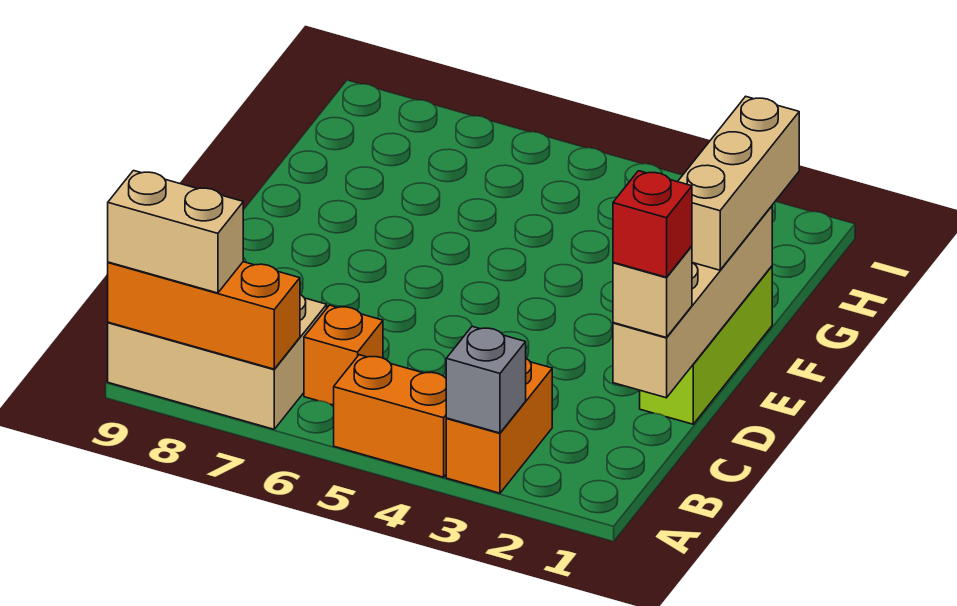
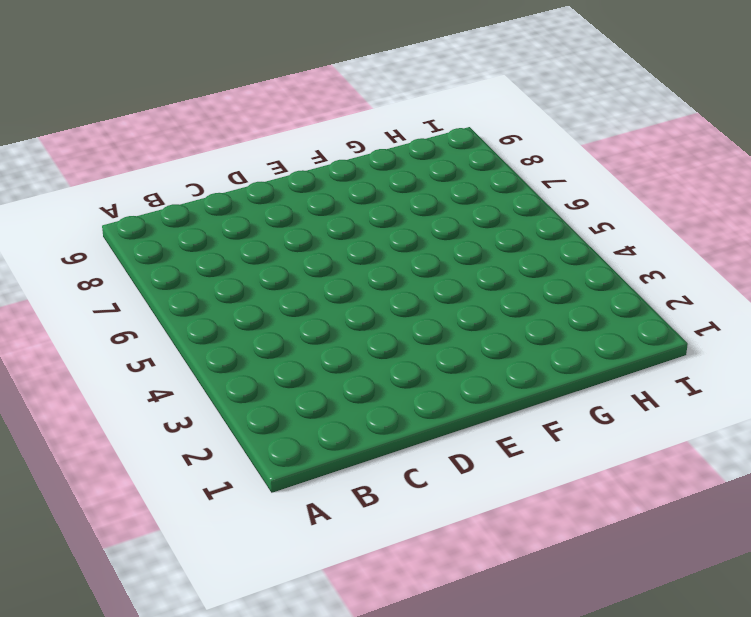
none -> orange brick A3:B3 level 1
none -> orange brick A4:A5 level 1
none -> tan brick A7:B9 level 1

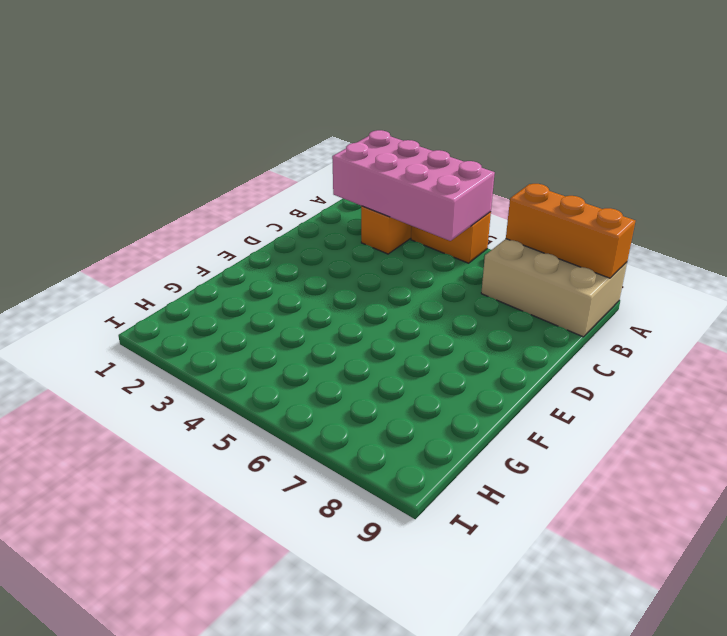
pink brick A2:B5 level 2 -> grey brick A3 level 2
none -> orange brick B6 level 1
none -> lime brick D1:F1 level 1
none -> tan brick C1:F1 level 2

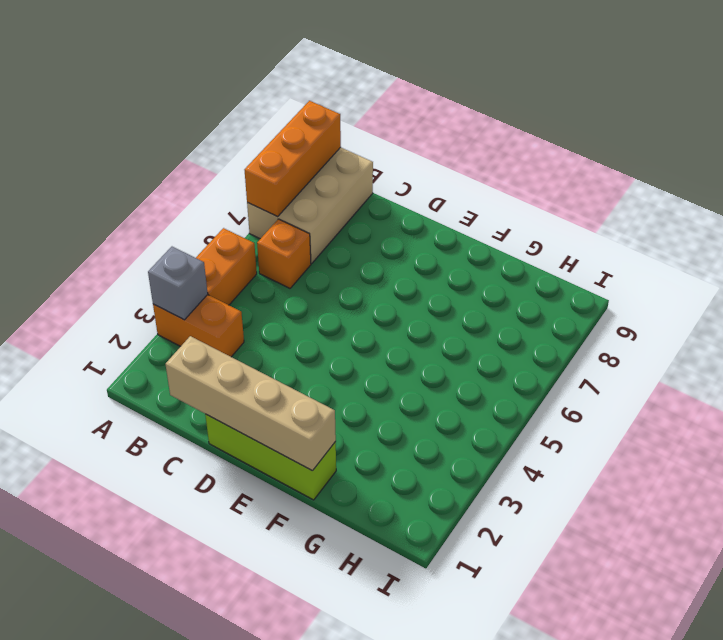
none -> tan brick A8:A9 level 3
none -> tan brick C1 level 3
none -> tan brick E1:G1 level 3

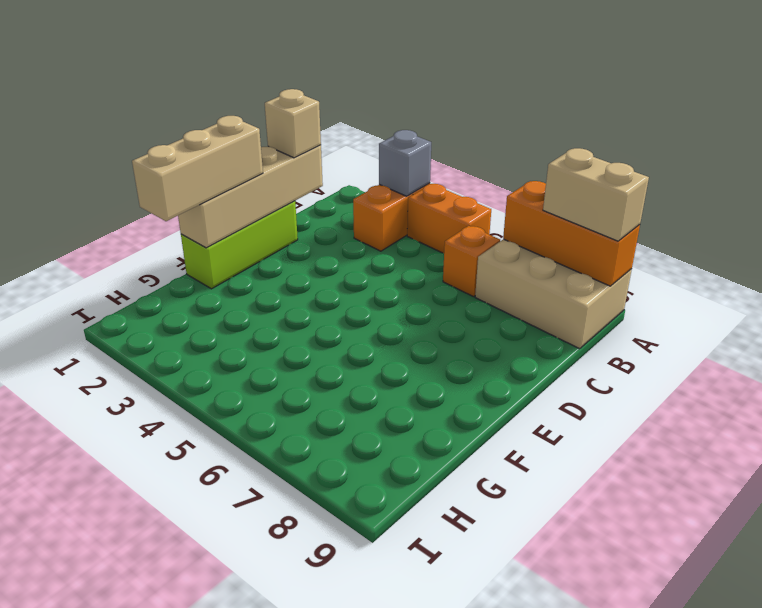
none -> red brick C1 level 4

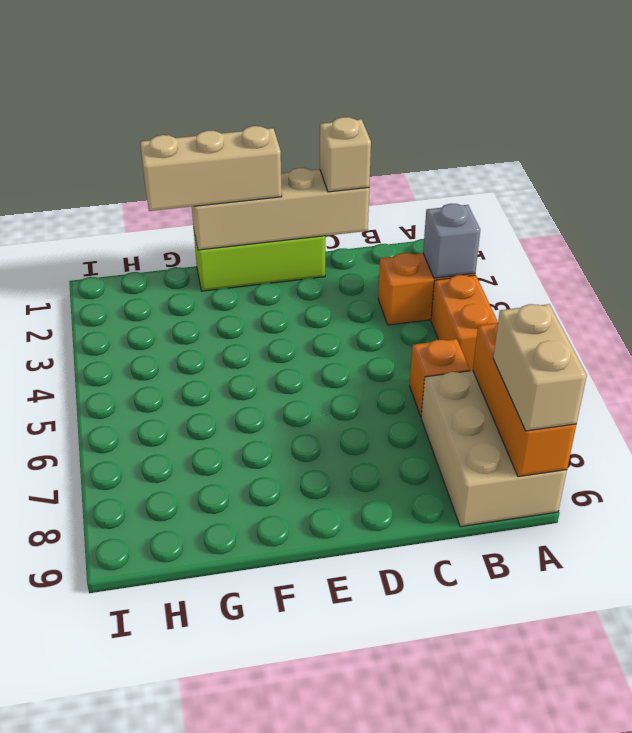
none -> red brick C1 level 4

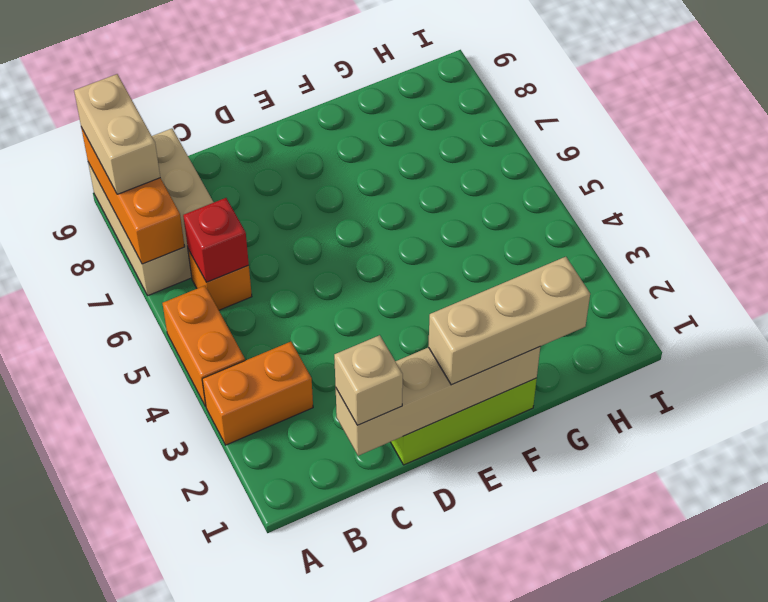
red brick B6 level 2 -> red brick C1 level 4
none -> grey brick A3 level 2

